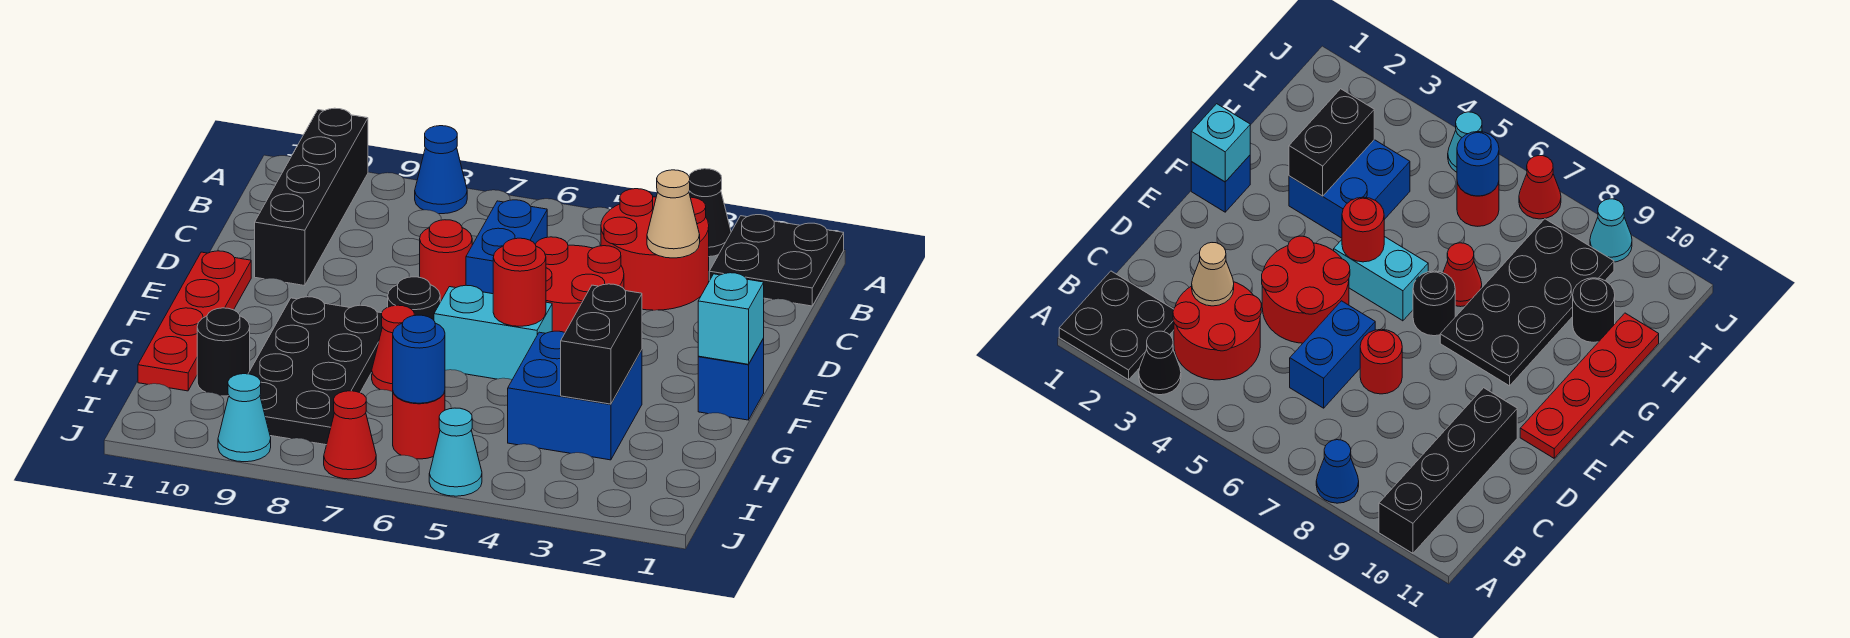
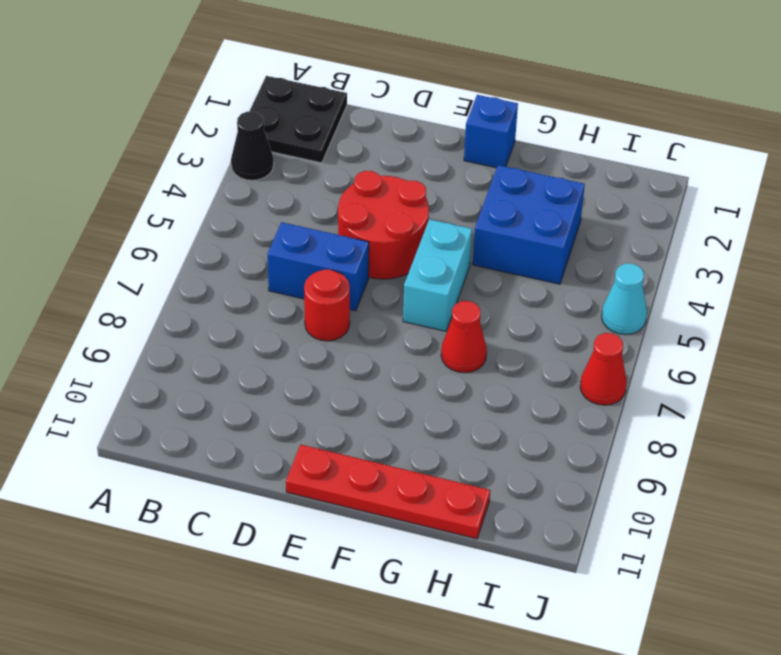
none -> blue cone A8 level 1
none -> black brick A10:D10 level 1
none -> red round brick B3:C4 level 1

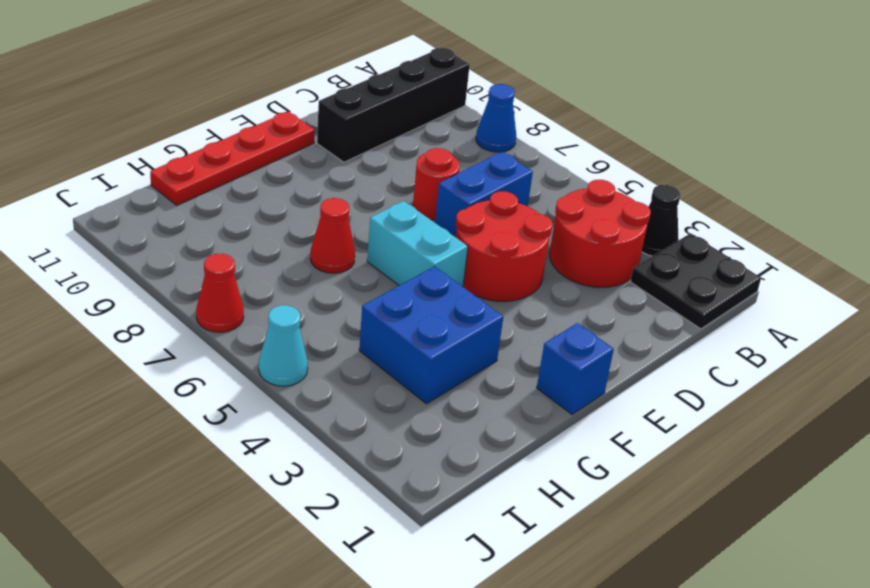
none -> black round brick F7 level 1
none -> black plate F8:I9 level 1
none -> black round brick H10 level 1

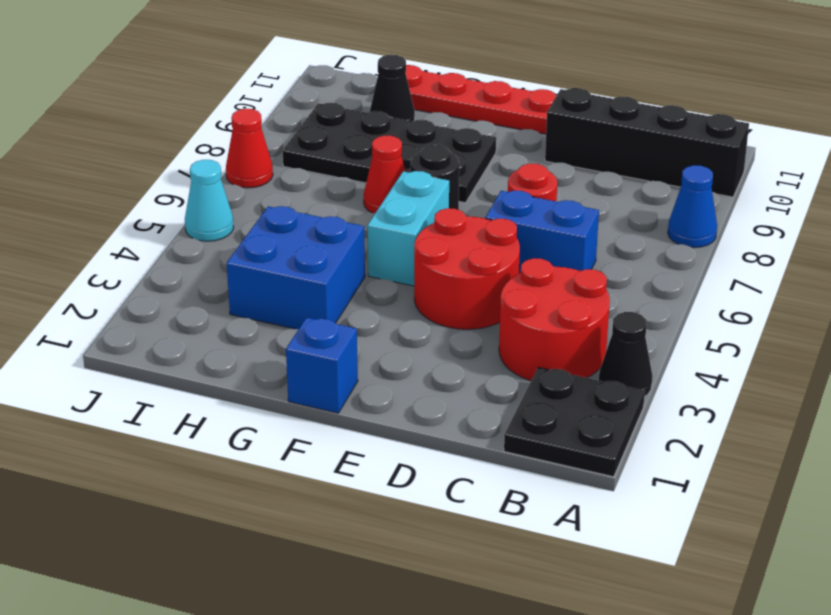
black cone H10 level 1 -> black round brick H10 level 1
none -> red round brick I6 level 1
none -> cyan cone J9 level 1
none -> tan cone C3 level 2

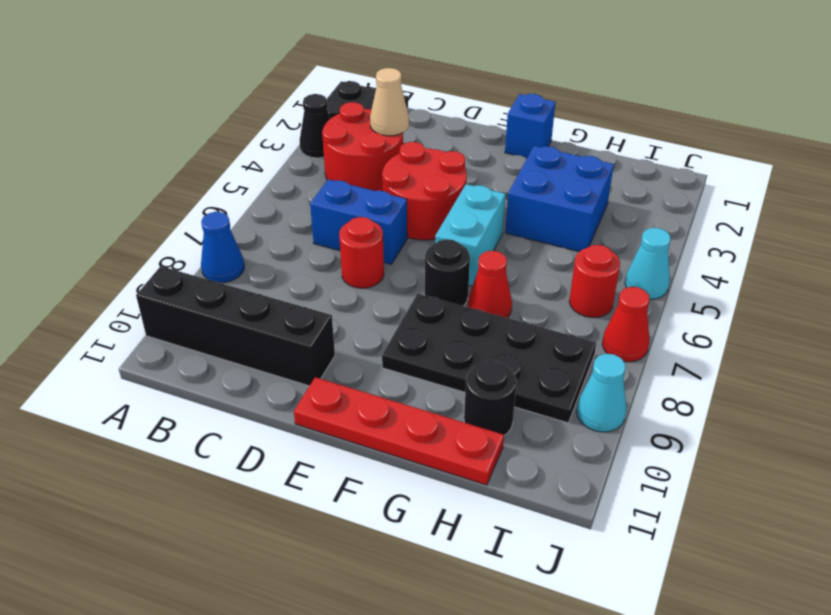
none -> cyan brick F1 level 2
none -> red round brick F5 level 2
none -> black brick G3:H3 level 2

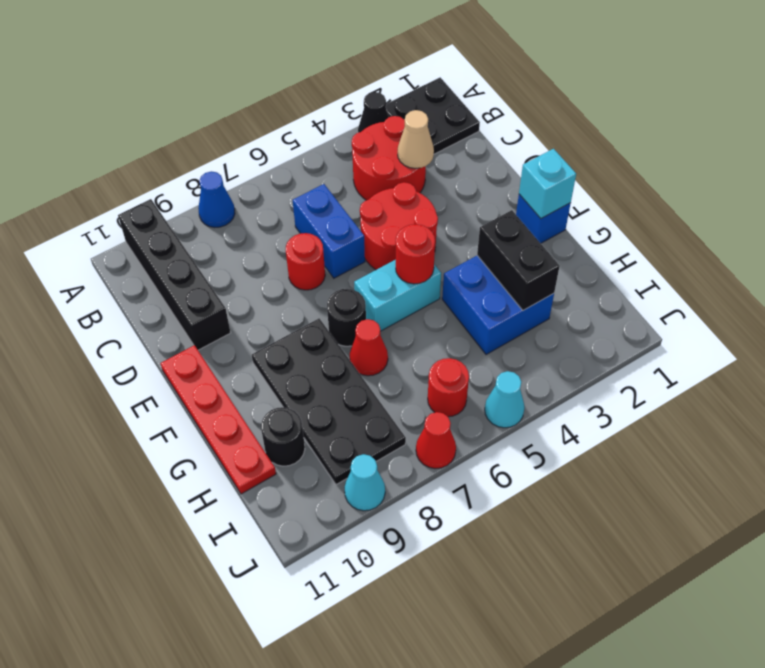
none -> blue round brick I6 level 2

